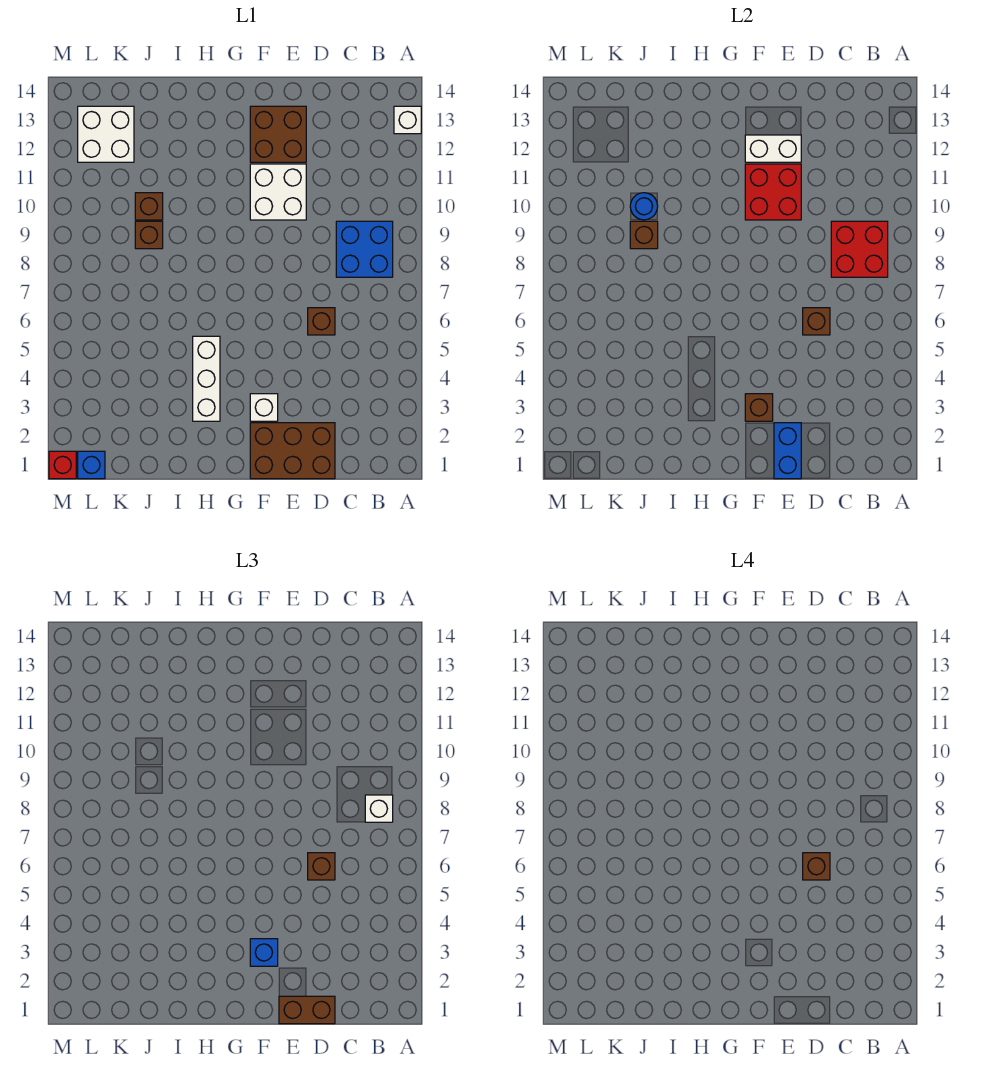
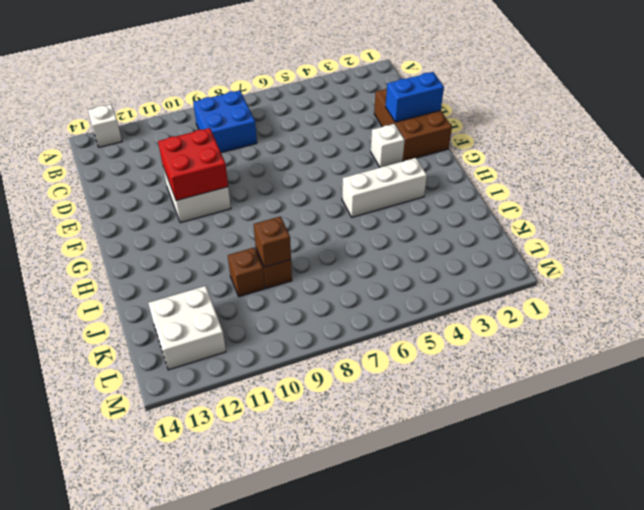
none -> brown brick D6 level 1
none -> brown brick E12:F13 level 1
none -> blue brick L1 level 1

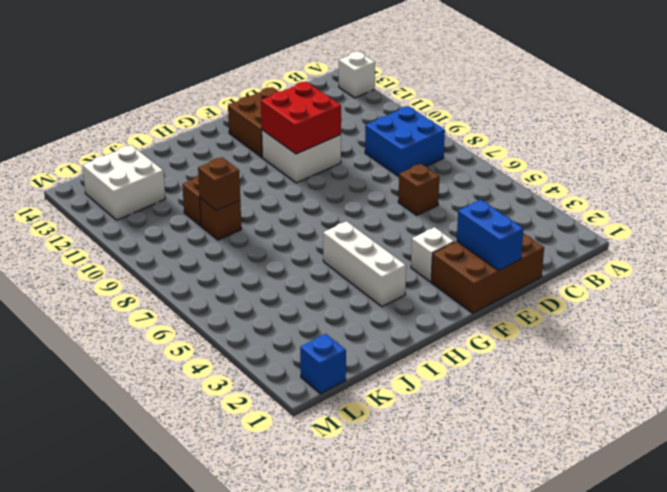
none -> red brick M1 level 1
none -> red brick B8:C9 level 2
none -> brown brick D6 level 2

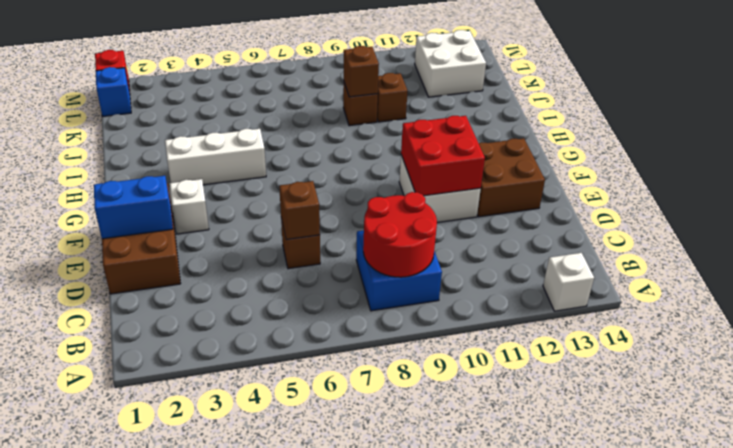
red round brick B8:C9 level 2 -> red brick B8:C9 level 2
none -> white brick E12:F12 level 2
none -> brown brick F3 level 2
none -> blue round brick J10 level 2

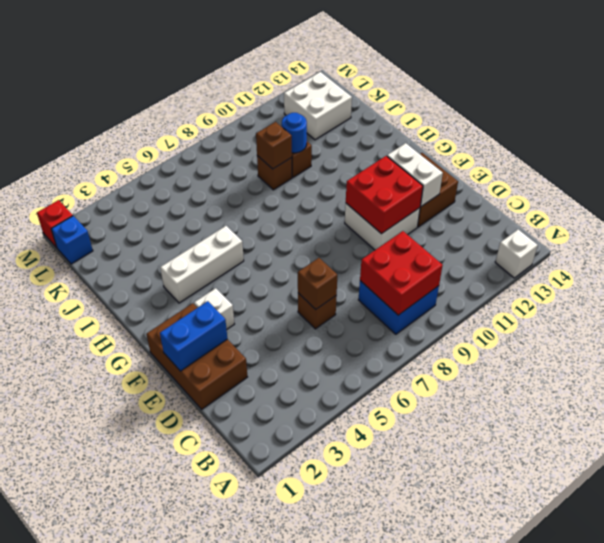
none -> brown brick F3 level 2
none -> white brick B8 level 3
none -> brown brick D1:E1 level 3

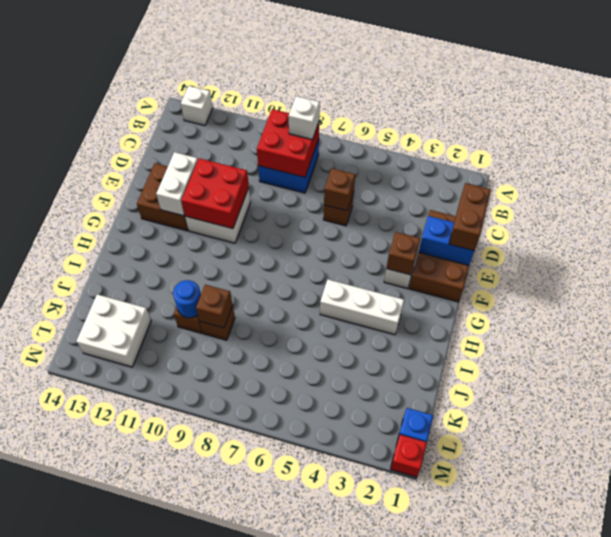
none -> brown brick D6 level 3
none -> blue brick F3 level 3
none -> brown brick D6 level 4

